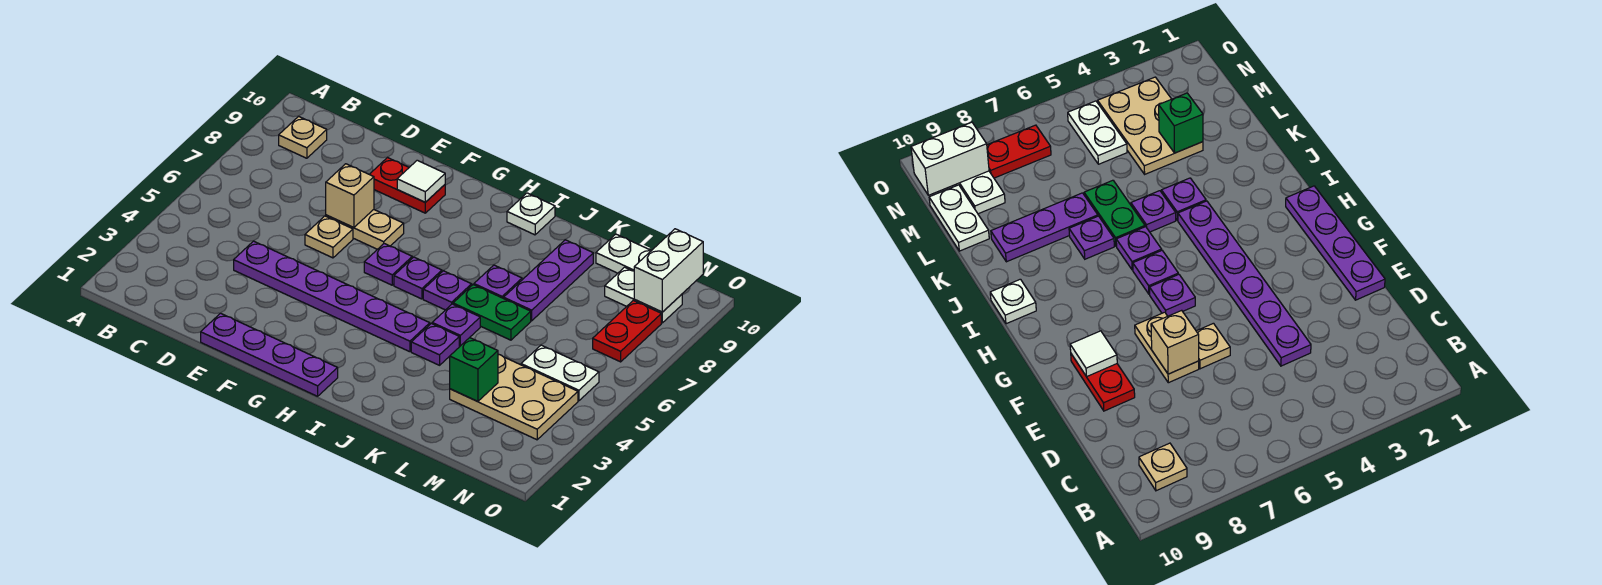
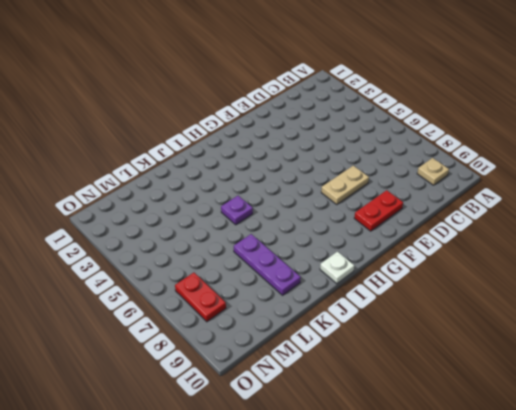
none -> purple plate D4:I4 level 1
none -> purple plate E1:H1 level 1
none -> tan plate E6 level 1

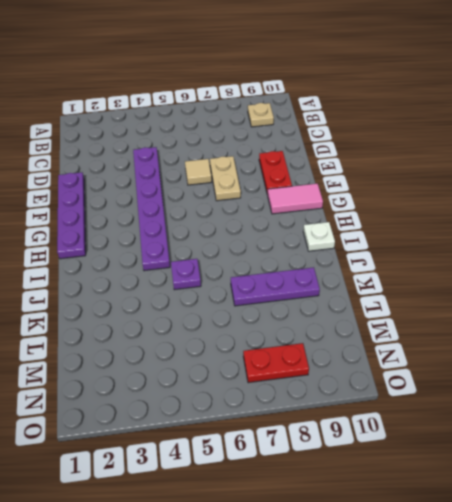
tan tile E6 level 1 -> tan plate E6 level 1
pink tile G9:G10 level 1 -> none
none -> purple plate G6 level 1
none -> purple plate H6 level 1
none -> purple plate I6 level 1

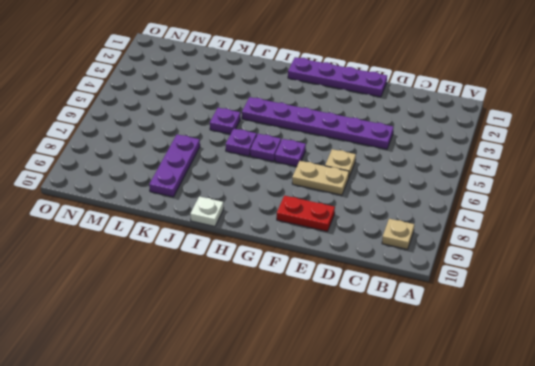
none -> purple plate J4 level 1
none -> green plate J6:K6 level 1
none -> purple plate J7 level 1

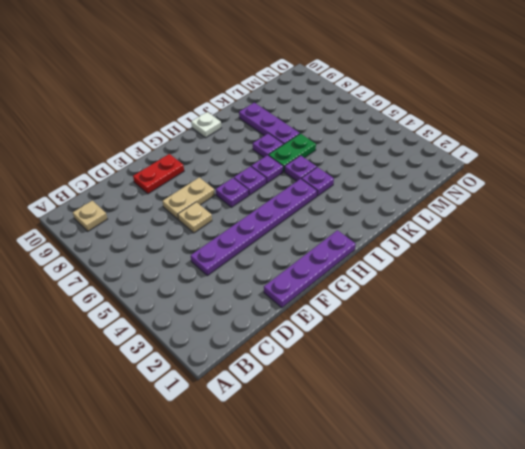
none -> tan plate L3:N4 level 1
none -> white plate L10:M10 level 1
none -> white plate M5:N5 level 1

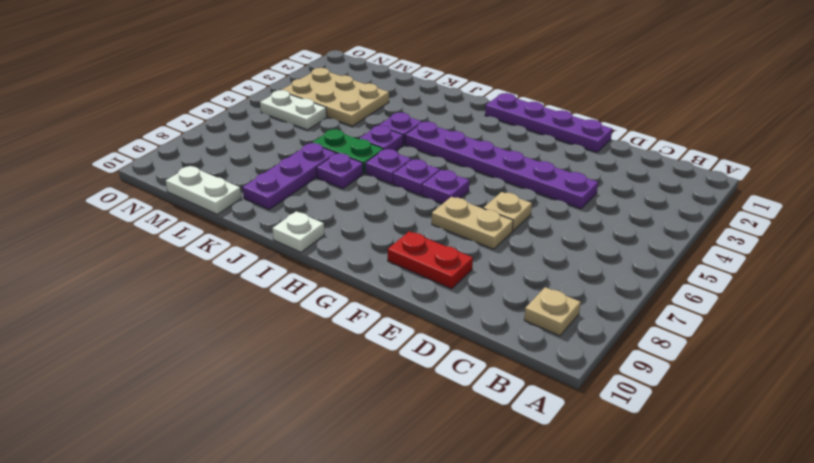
none -> white plate M9:N9 level 1
none -> red plate N7:N8 level 1
none -> tan brick E7 level 2

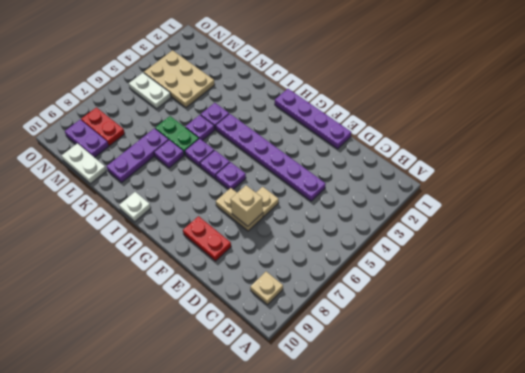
red plate M8:N8 level 1 -> red plate N7:N8 level 1
purple plate M9:N9 level 1 -> white plate M9:N9 level 1
none -> white tile F9 level 2
none -> green brick L3 level 2
none -> white brick N9:N10 level 2

